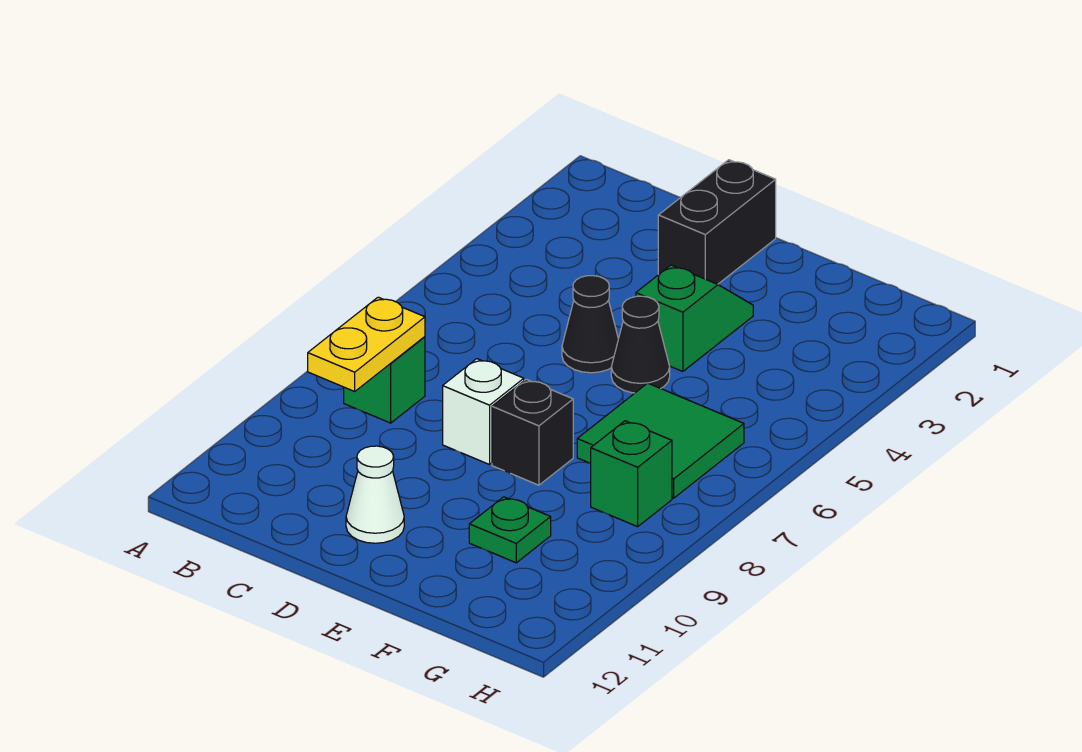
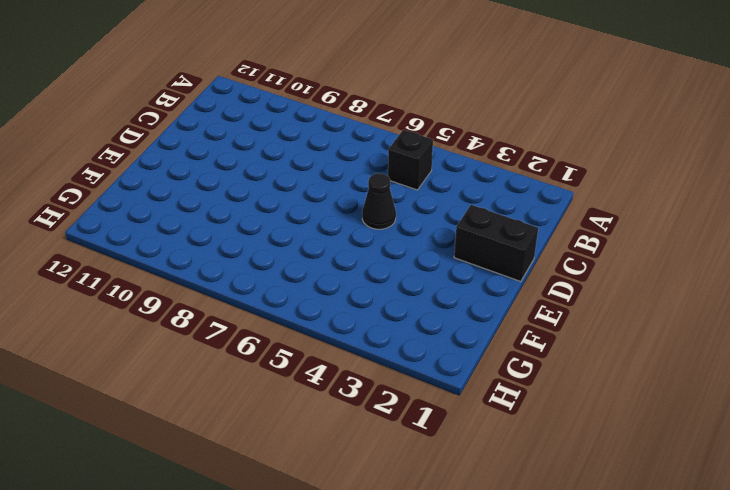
black brick B5 level 1 -> black brick E8 level 1
none -> green brick B8 level 1
none -> white brick D8 level 1
none -> white cone D11 level 1

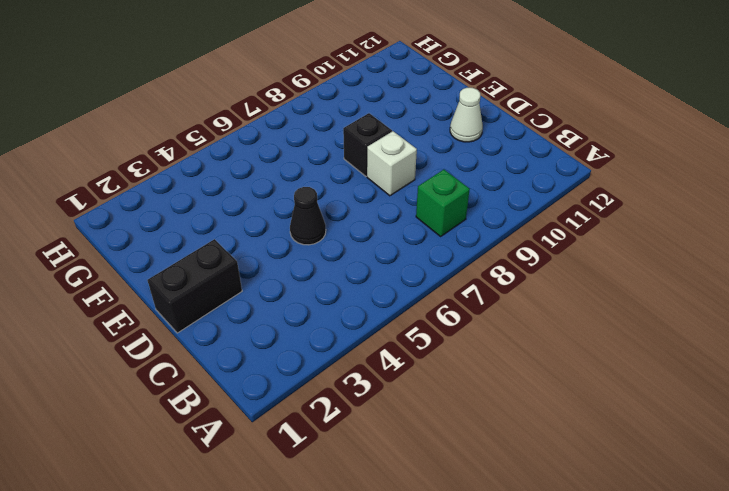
none -> green slope E3:E4 level 1 top 4
none -> black cone E5 level 1
none -> green tile F6:G7 level 1

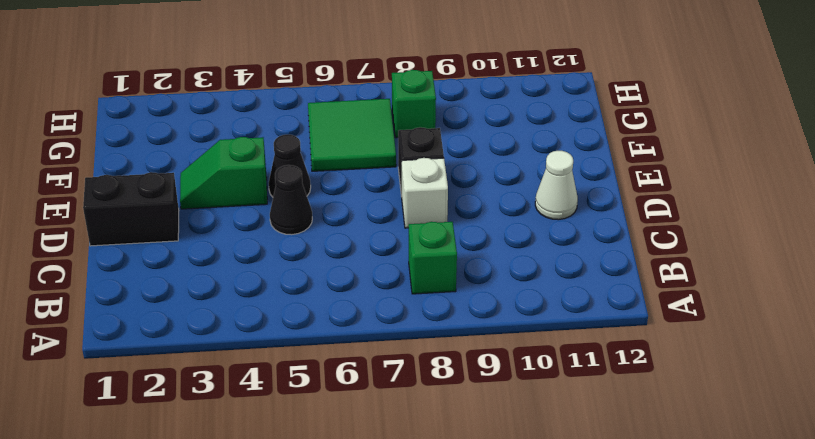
none -> green plate F10 level 1
none -> yellow plate B8:B9 level 2

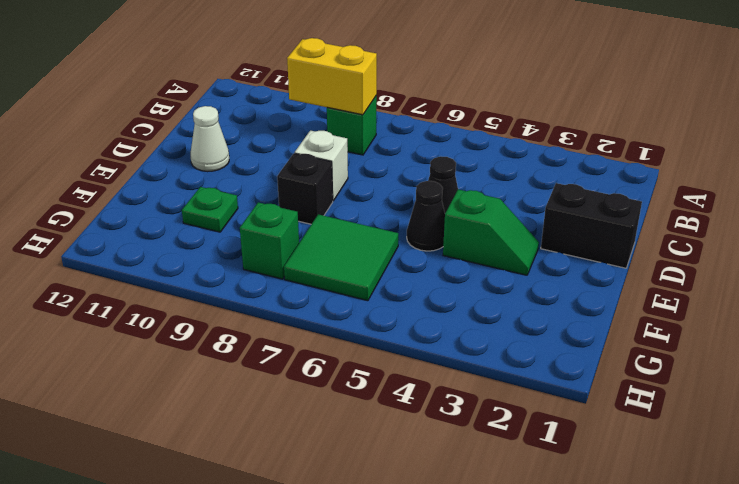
yellow brick B8:B9 level 2 -> yellow plate B8:B9 level 2

